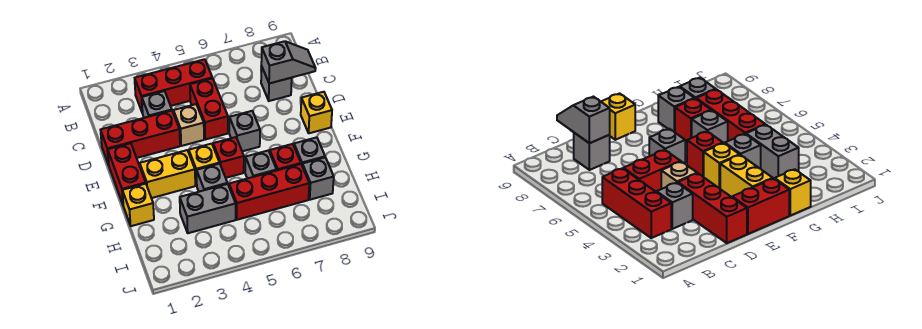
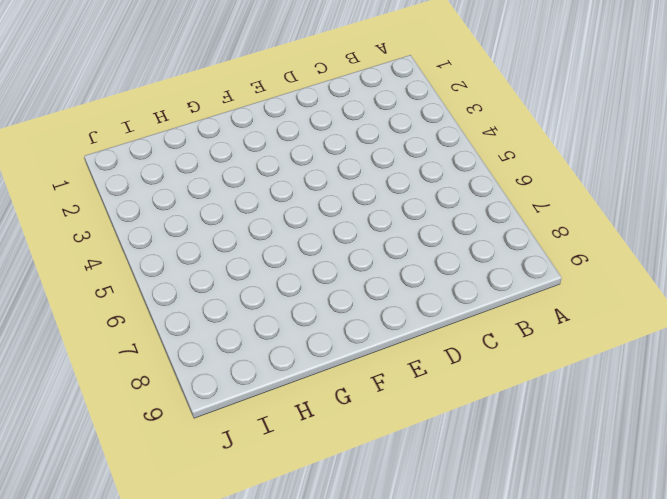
none -> red brick B3:B5 level 1
none -> grey brick C3 level 1
none -> red brick C5:D5 level 1

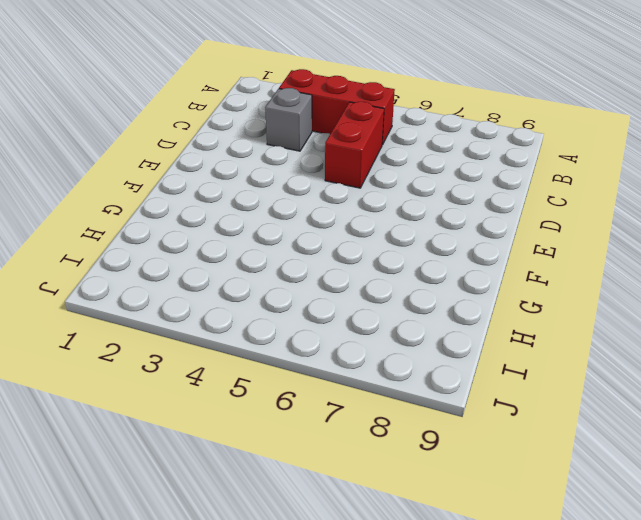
none -> grey brick C8 level 1
none -> red brick D1:D3 level 1
none -> tan brick D4 level 1

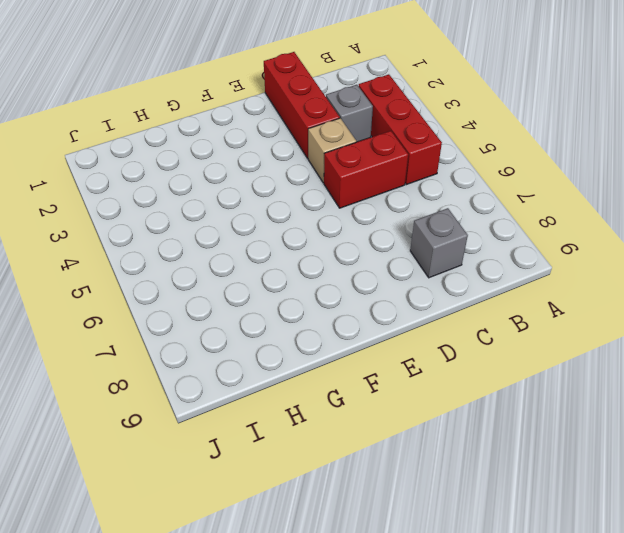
none -> red brick E1:F1 level 1
none -> grey brick E6 level 1
none -> yellow brick E9 level 1

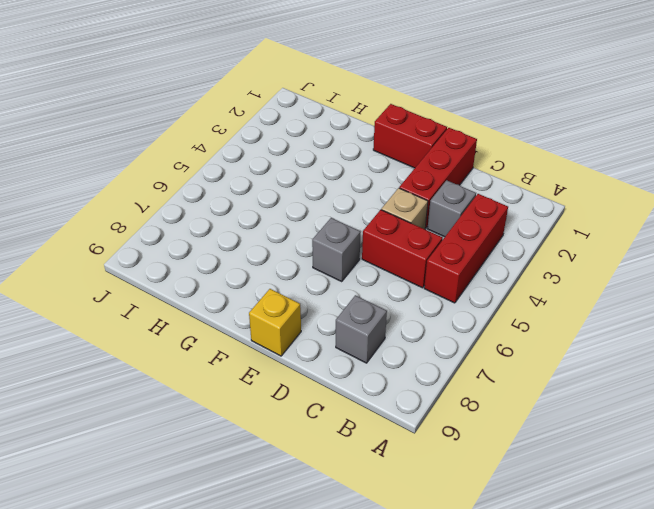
none -> yellow brick F2:F3 level 1
none -> yellow brick F4 level 1
none -> red brick F5 level 1

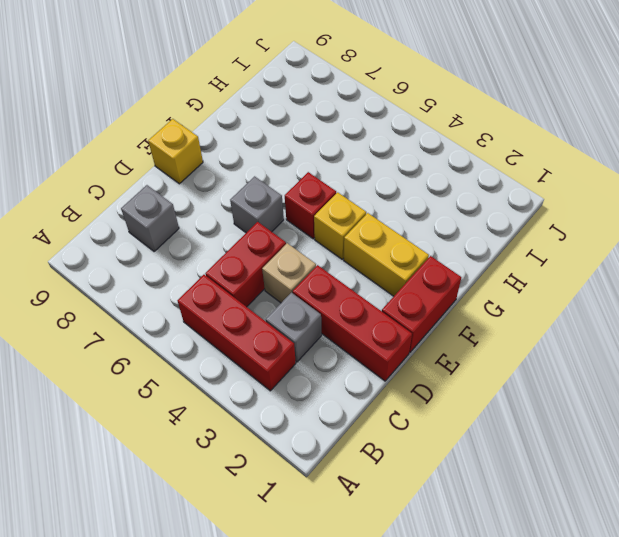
none -> yellow brick G1 level 1
none -> grey brick G4 level 1
none -> grey brick G6 level 1

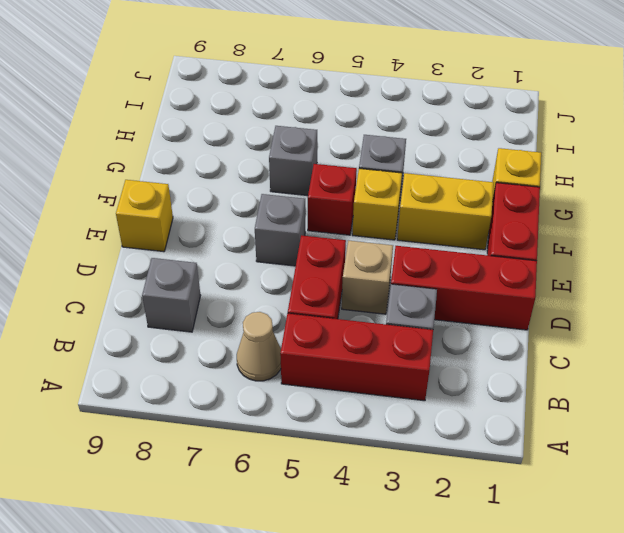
tan cone B6 level 1 -> none
none -> red brick G7 level 1
none -> grey brick G8 level 1
none -> grey brick H3:H4 level 1

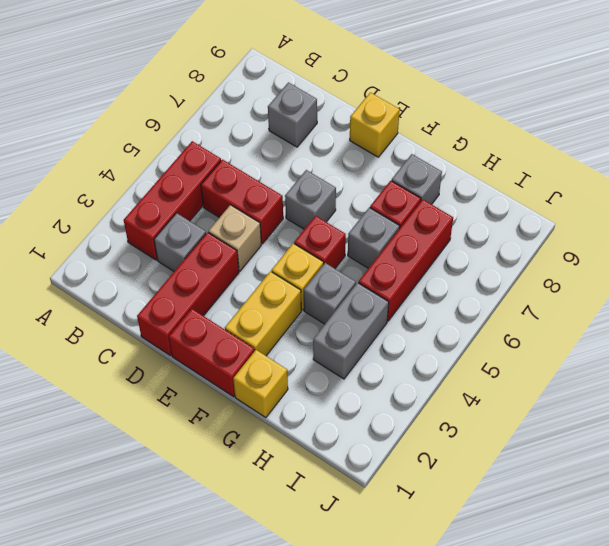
none -> grey brick H8 level 1
none -> grey slope C8:C9 level 2 top 8

